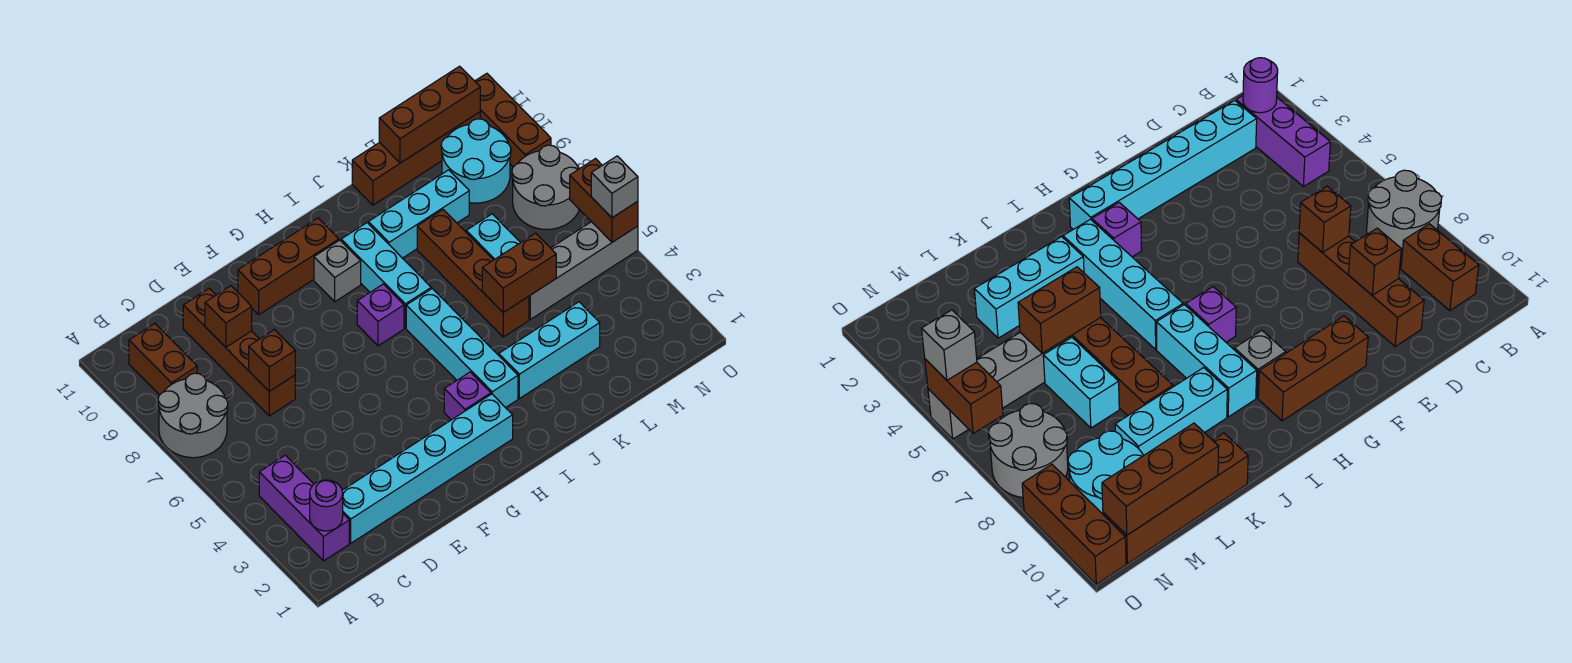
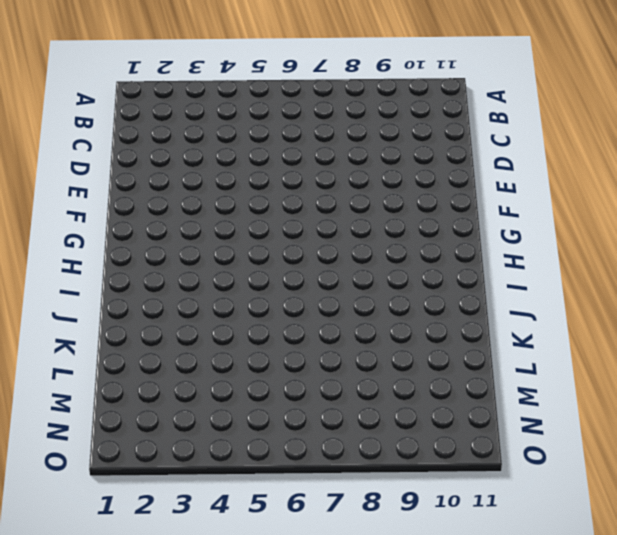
none -> grey round brick A7:B8 level 1
none -> purple brick B2:B4 level 1
none -> brown brick B9:B10 level 1

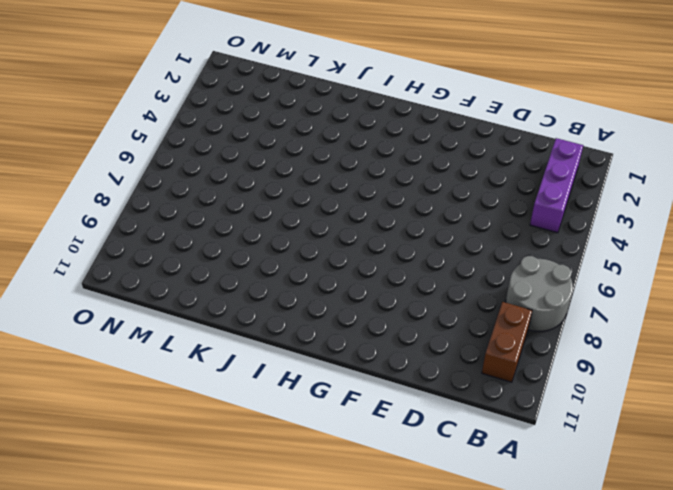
none -> cyan brick C2:H2 level 1
none -> brown brick D7:D10 level 1
none -> brown brick F10:H10 level 1

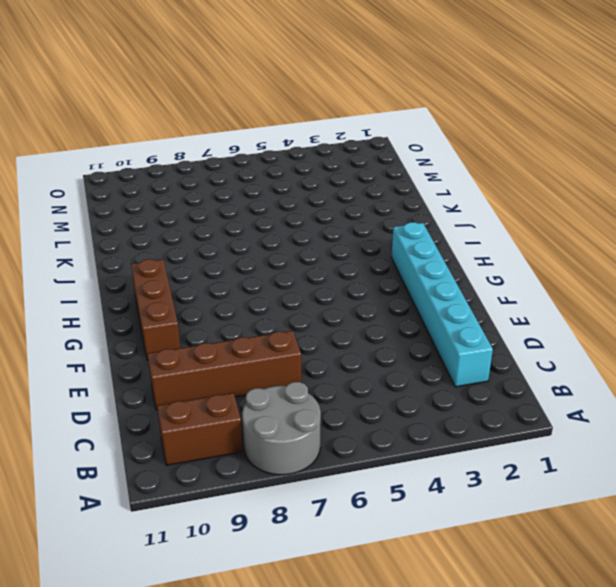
none -> purple brick B2:B4 level 1
none -> purple brick H3 level 1
none -> purple brick H7 level 1

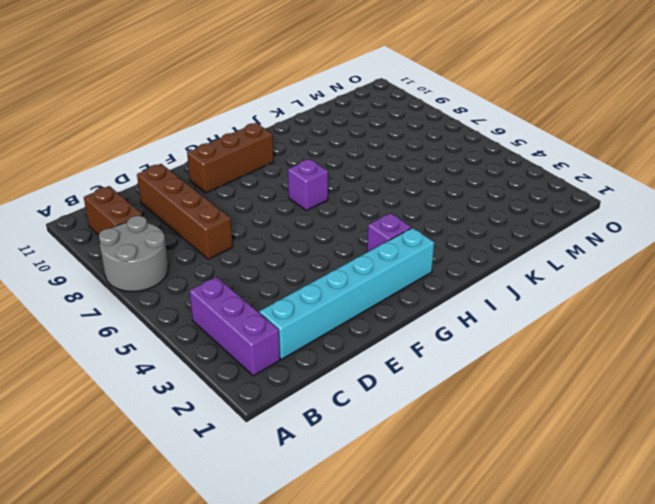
none -> grey brick H9 level 1
none -> cyan brick I3:I6 level 1
none -> cyan brick I7:I9 level 1

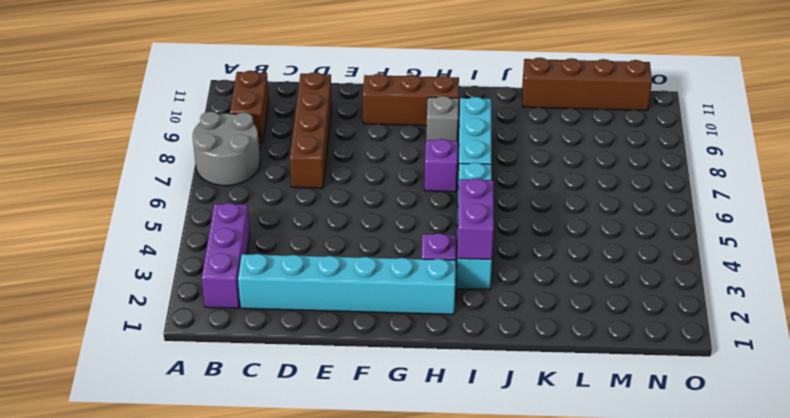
purple brick I3:I4 level 2 -> none
none -> cyan brick J3:L3 level 1
none -> cyan brick J9:L9 level 1
none -> brown brick K5:K8 level 1

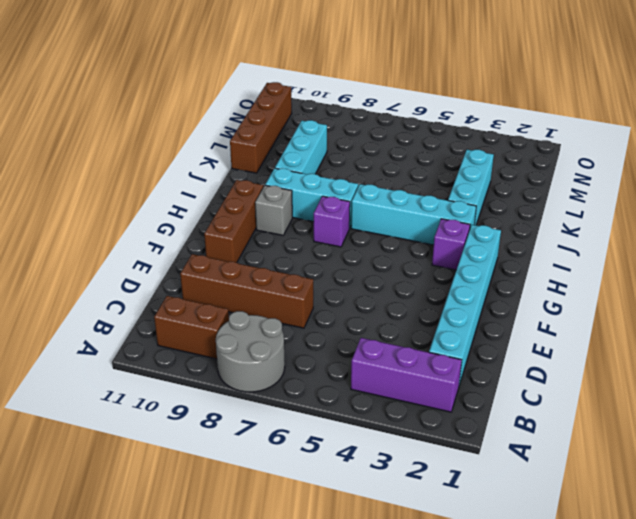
none -> brown brick K5:K8 level 1
none -> grey brick L5:O5 level 1
none -> cyan brick L6:L7 level 1

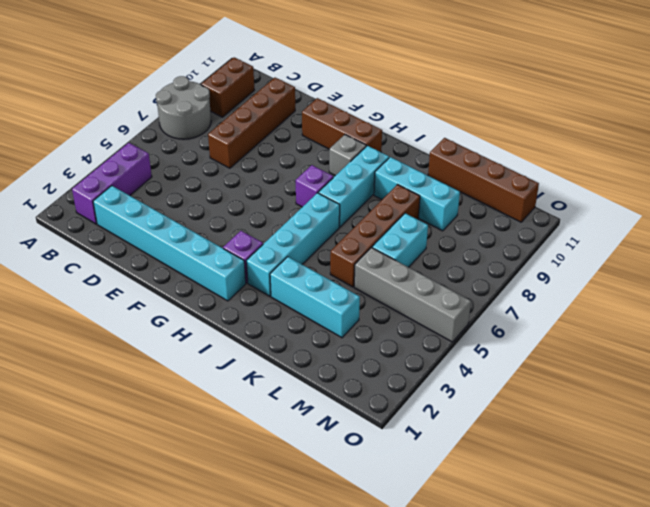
none -> cyan round brick M9:N10 level 1
none -> grey round brick N7:O8 level 1
none -> brown brick O9:O11 level 1

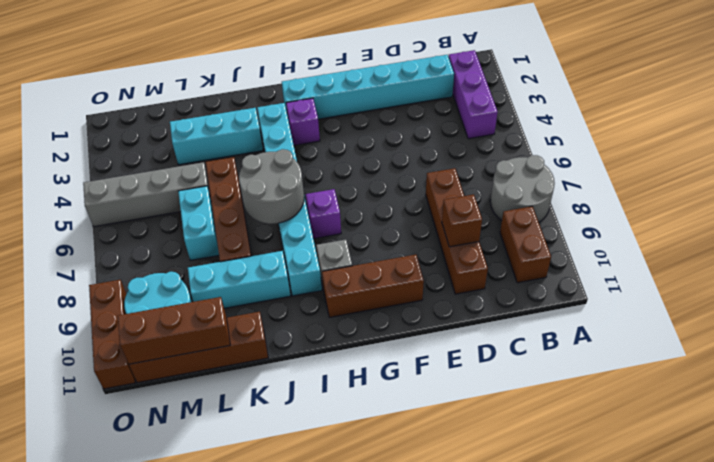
grey round brick I6:J7 level 2 -> grey round brick N7:O8 level 1
none -> purple round brick B2 level 2
none -> brown brick D7 level 2
none -> brown brick K5:L5 level 2

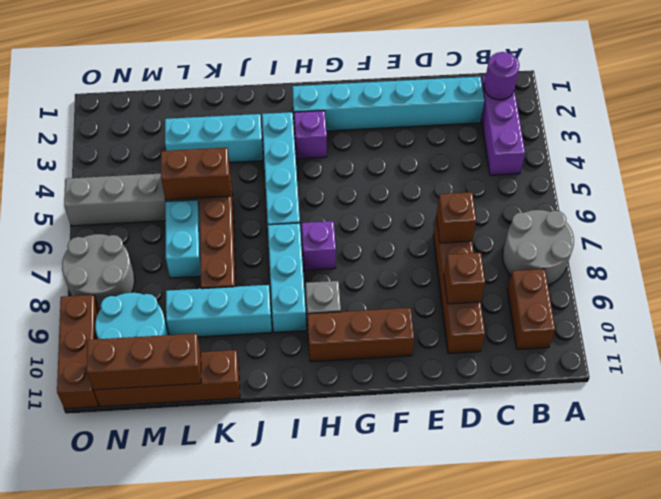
none -> brown brick O5:O6 level 2
none -> grey brick O5 level 3

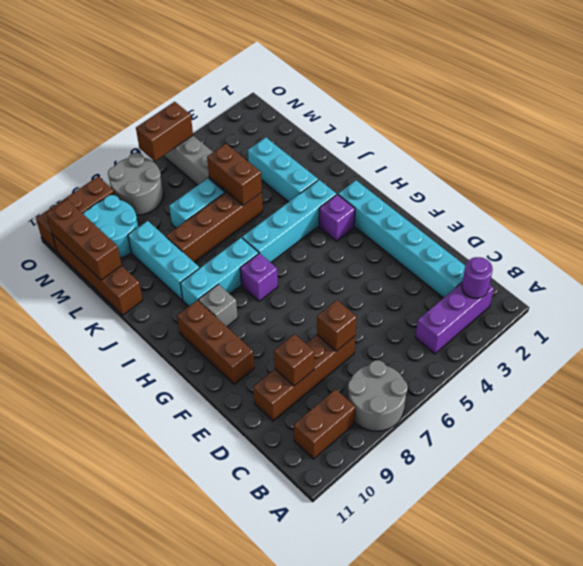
none -> grey brick O5 level 3

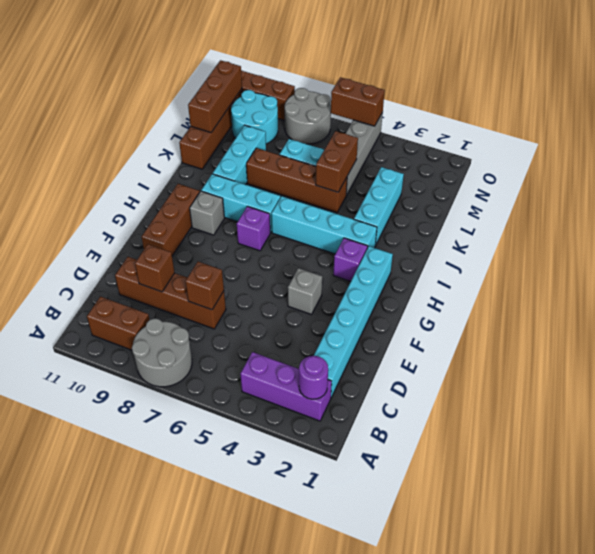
grey brick F4 level 1 -> grey brick O5 level 3

